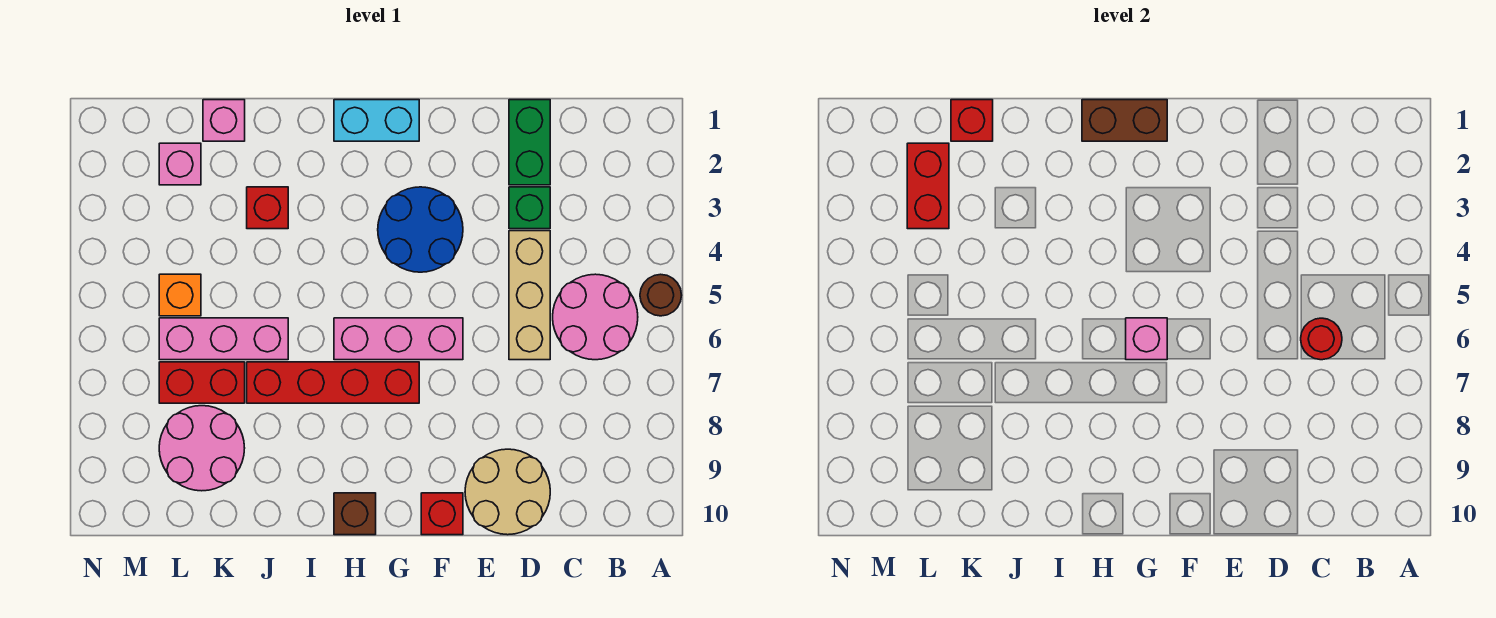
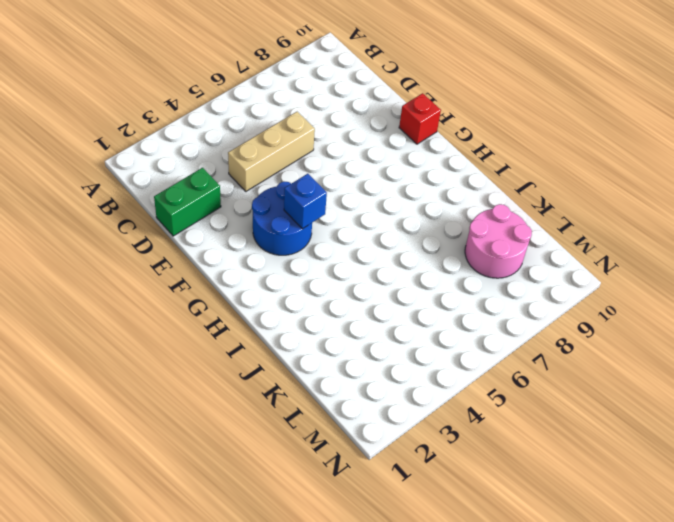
blue brick G4 level 2 -> none
none -> brown round brick A5 level 1
none -> pink round brick B5:C6 level 1
none -> green brick D3 level 1

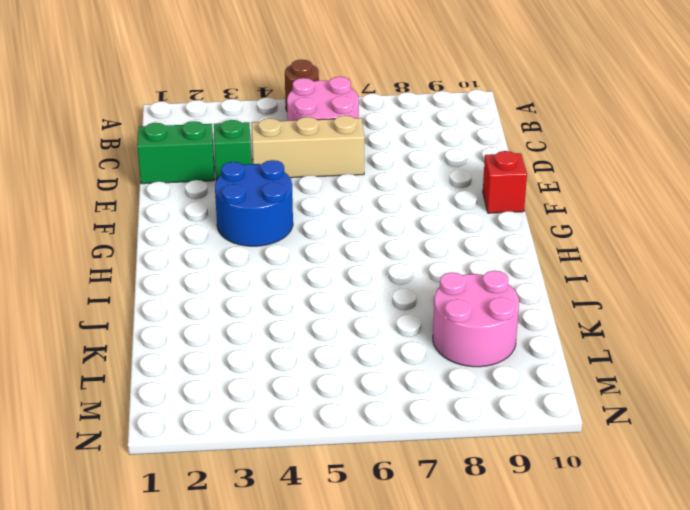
none -> tan round brick D9:E10 level 1
none -> pink brick F6:H6 level 1
none -> cyan brick G1:H1 level 1

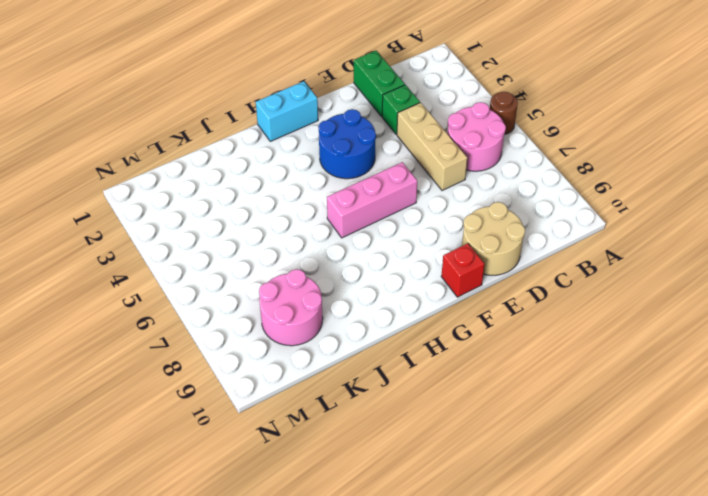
none -> red brick G7:J7 level 1
none -> brown brick H10 level 1
none -> red brick J3 level 1

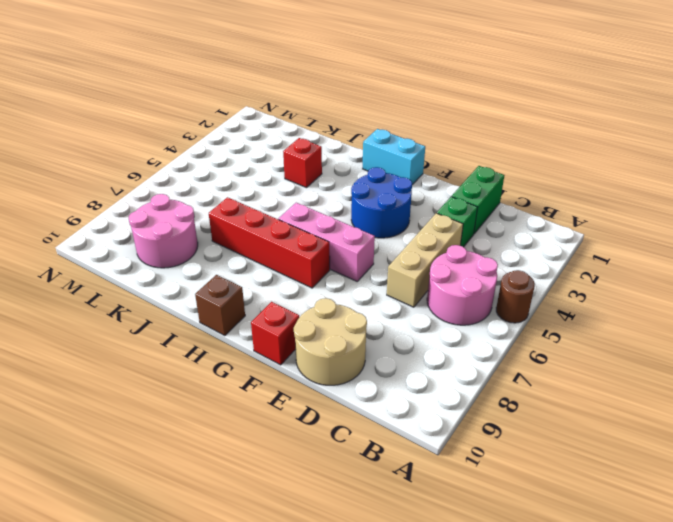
none -> pink brick J6:L6 level 1
none -> pink brick K1 level 1
none -> red brick K7:L7 level 1

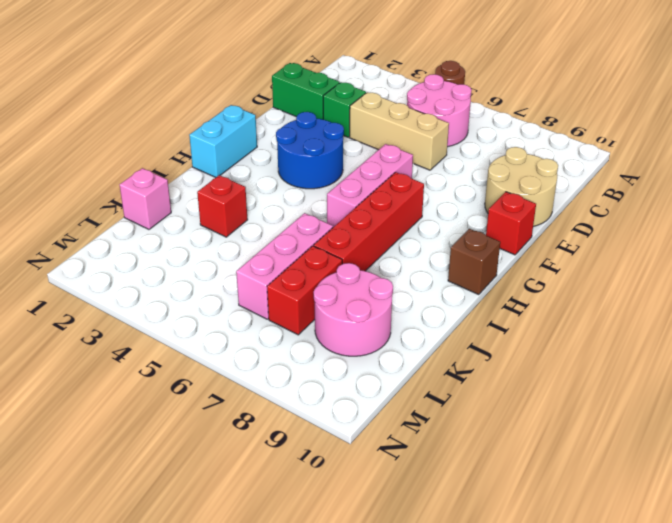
none -> pink brick L2 level 1
none -> orange brick L5 level 1
none -> red round brick C6 level 2

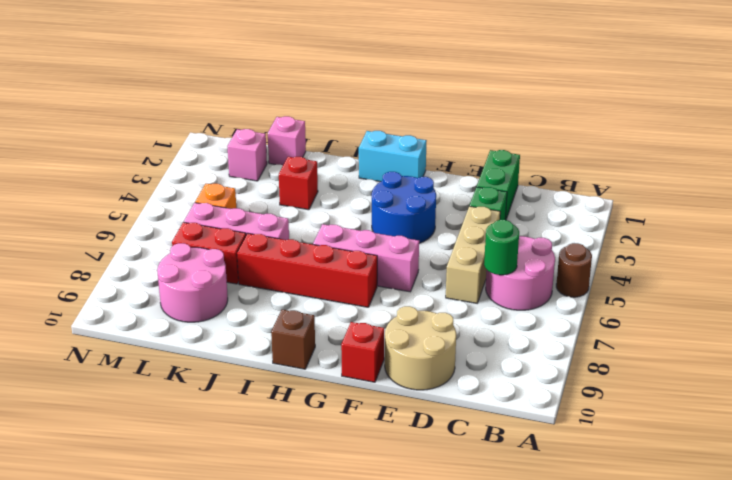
green round brick C6 level 2 -> red round brick C6 level 2
none -> brown brick G1:H1 level 2
none -> pink brick G6 level 2
none -> red brick K1 level 2

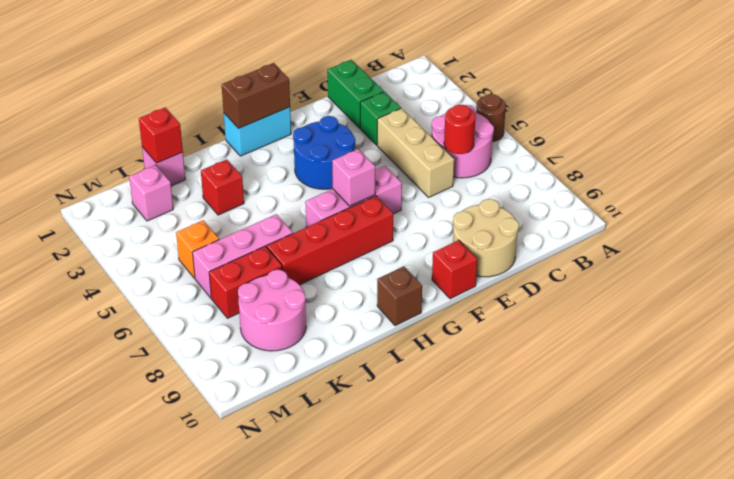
none -> red brick L2:L3 level 2

